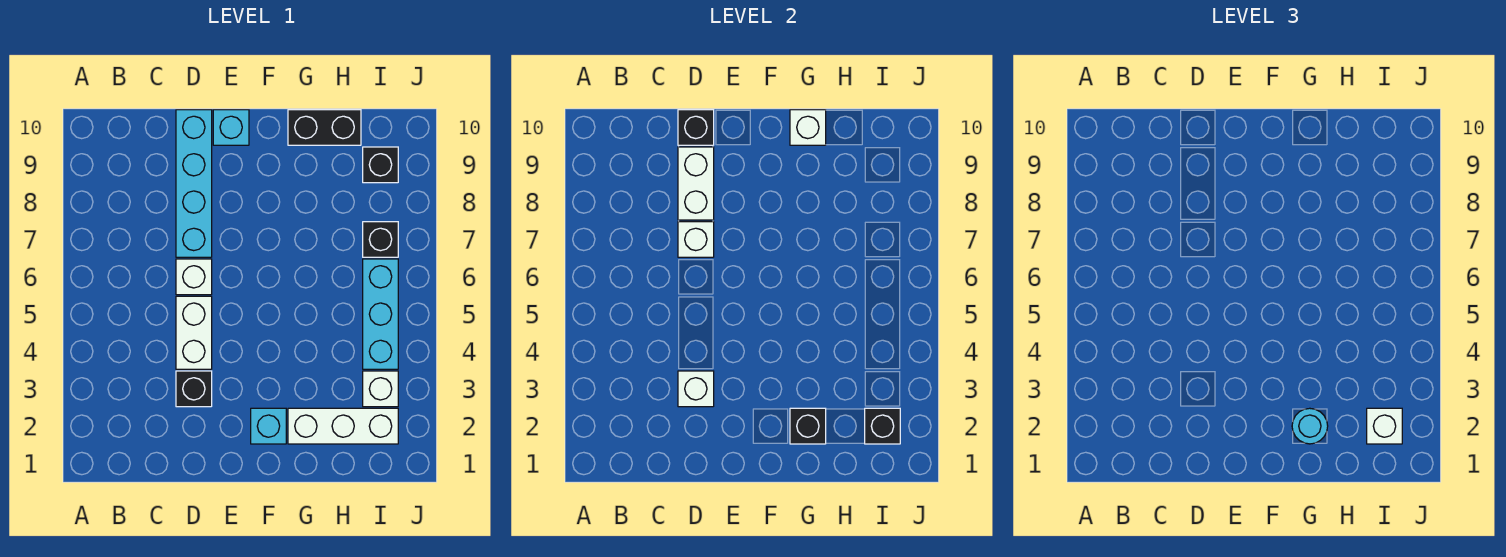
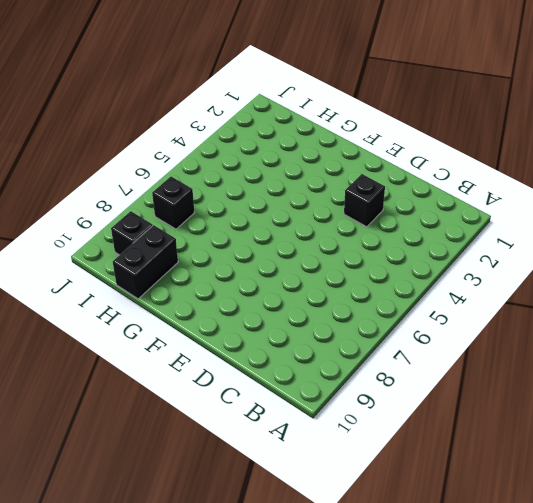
black brick H9:H10 level 1 -> black brick G10:H10 level 1
none -> white brick D4:D5 level 1
none -> white brick D6 level 1
none -> cyan brick D7:D10 level 1

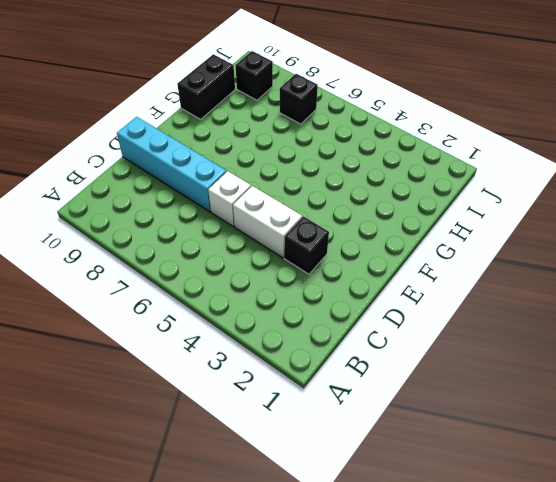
none -> cyan brick E10 level 1
none -> cyan brick F2 level 1
none -> white brick G2:I2 level 1

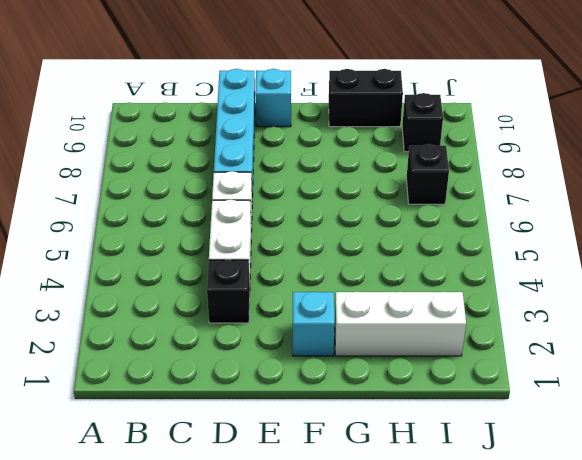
none -> white brick I3 level 1
none -> cyan brick I4:I6 level 1
none -> white brick D3 level 2

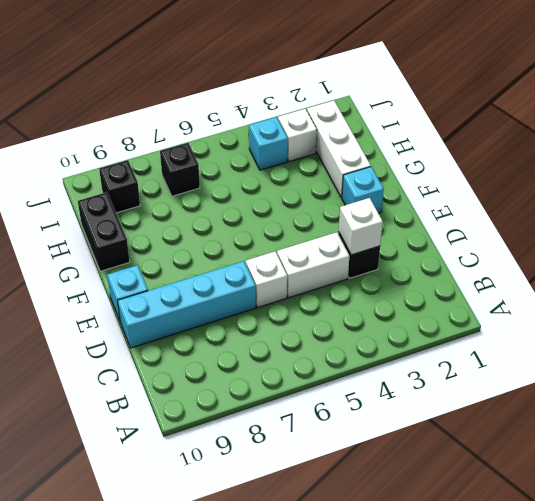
cyan brick I4 level 1 -> cyan brick I4:I6 level 1
none -> white brick D7 level 2
none -> white brick D8:D9 level 2
none -> black brick D10 level 2

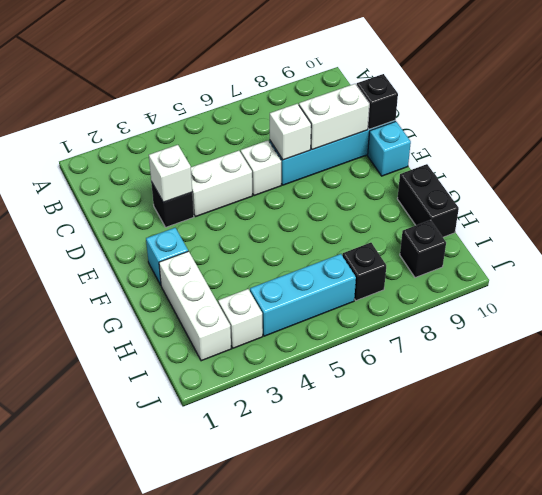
none -> black brick G2 level 2
none -> white brick G10 level 2
none -> black brick I2 level 2

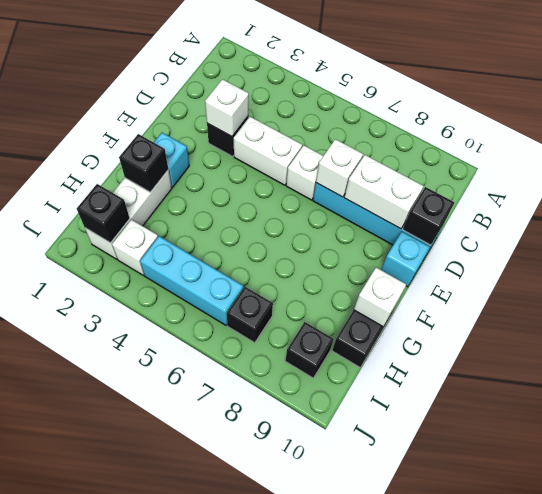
none -> cyan round brick G2 level 3
none -> white brick I2 level 3

